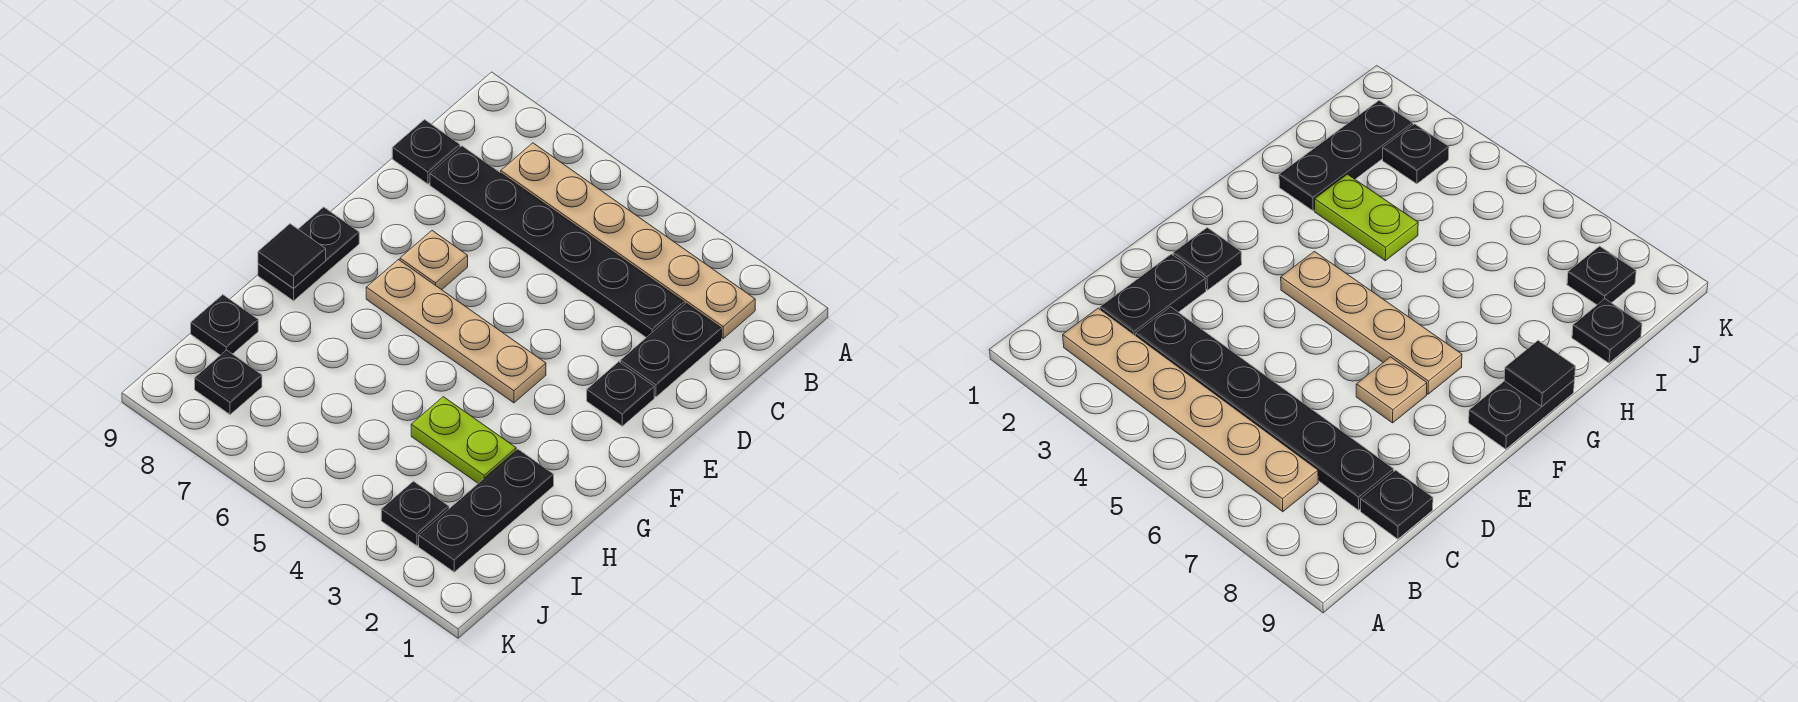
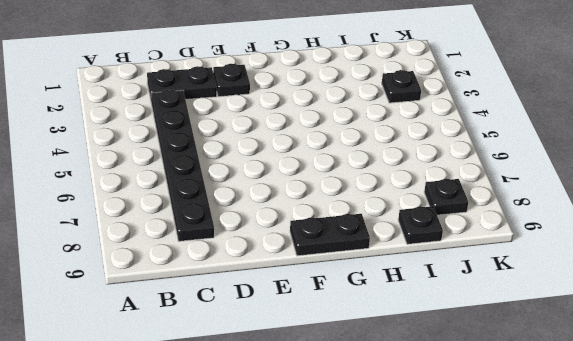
none -> tan plate B2:B7 level 1
none -> black plate C9 level 1
none -> tan plate E7 level 1

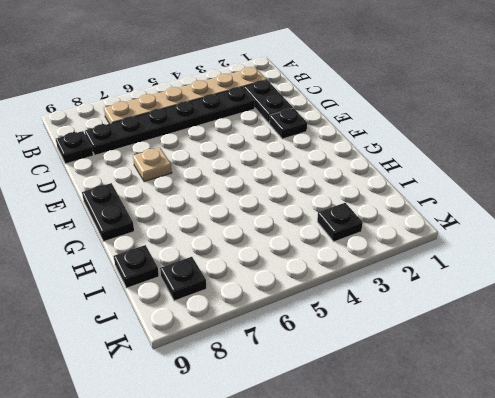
none -> tan plate F4:F7 level 1
none -> black plate H2:J2 level 1
none -> lime plate H3:H4 level 1

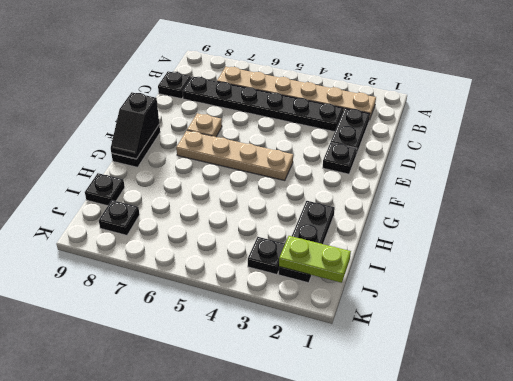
black slope F9:G9 level 2 top F -> black tile G9 level 2
lime plate J1:J2 level 2 -> lime plate H3:H4 level 1

